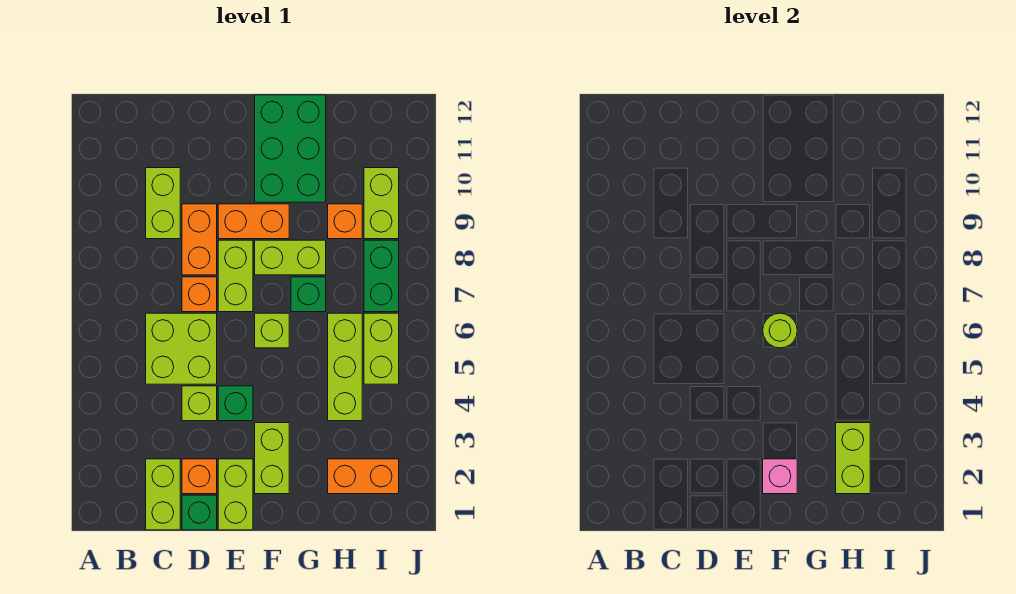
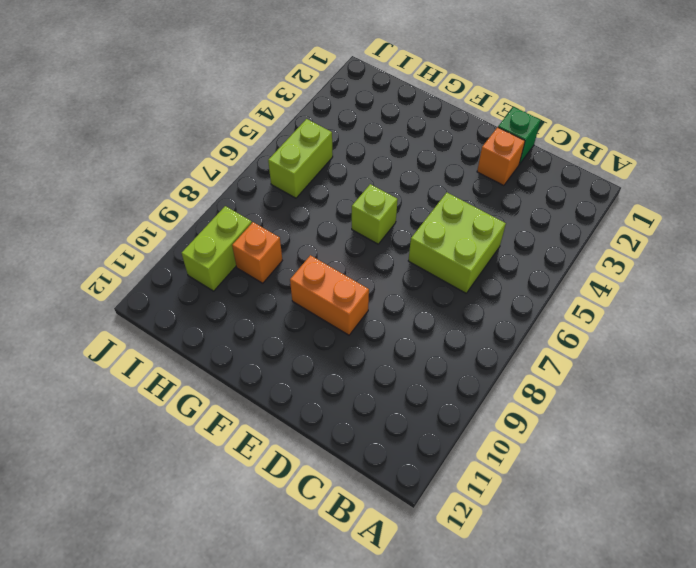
none -> lime brick C1:C2 level 1
none -> lime brick C9:C10 level 1
none -> lime brick D4 level 1

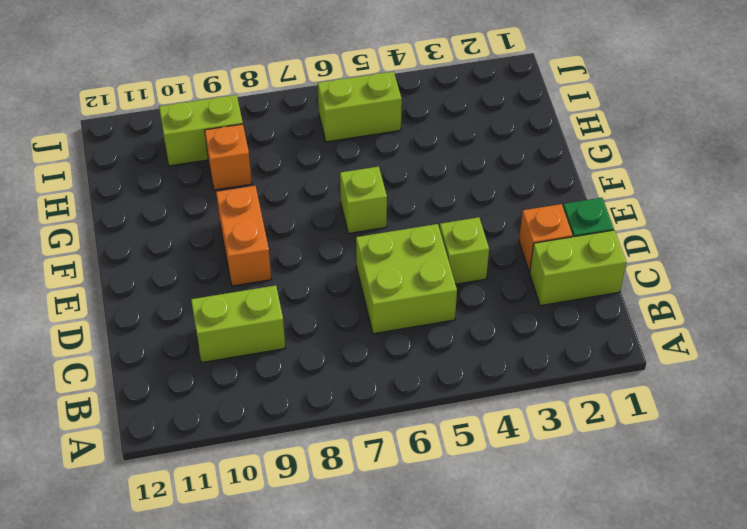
none -> orange brick D7 level 1
none -> orange brick D8:D9 level 1
none -> lime brick E1:E2 level 1

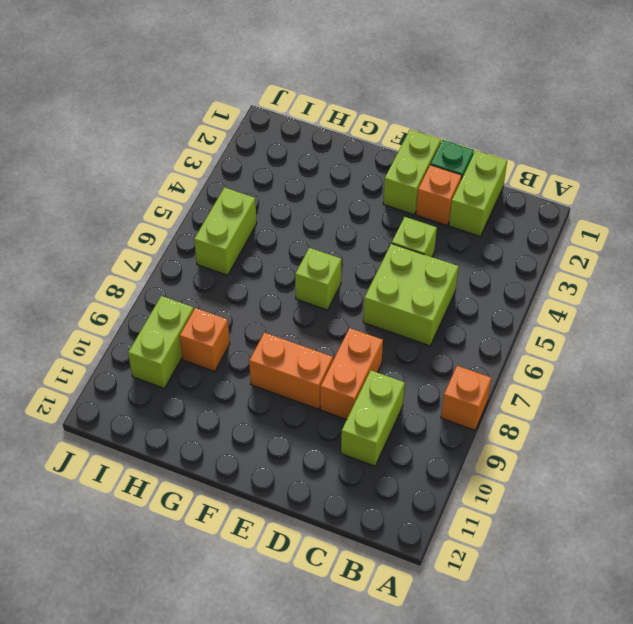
orange brick A8 level 1 -> orange brick D7 level 1
none -> green brick E4 level 1
none -> lime brick E7:E8 level 1
none -> lime brick F2:F3 level 1

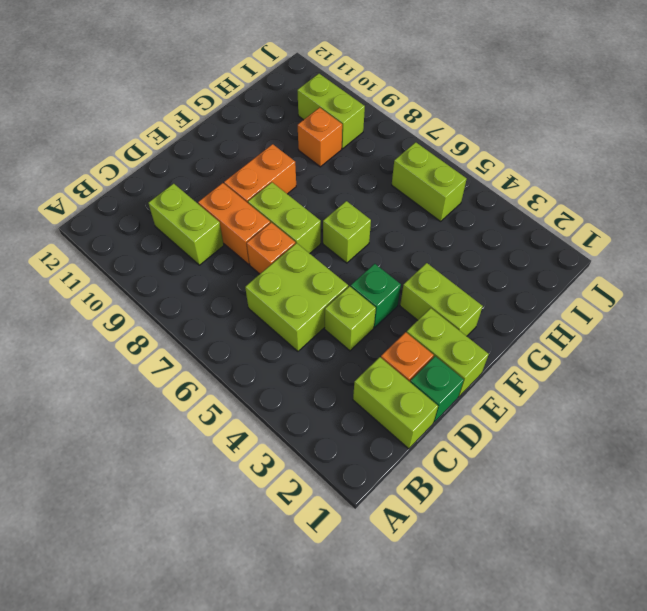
none -> lime brick F8:G8 level 1
none -> green brick F10:G12 level 1
none -> green brick G7 level 1

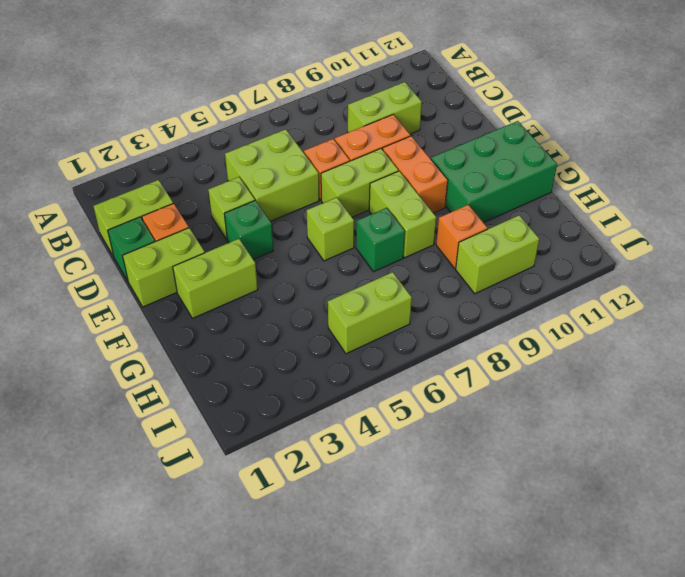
none -> orange brick H2:I2 level 1
none -> lime brick H4:H6 level 1
none -> green brick I7:I8 level 1

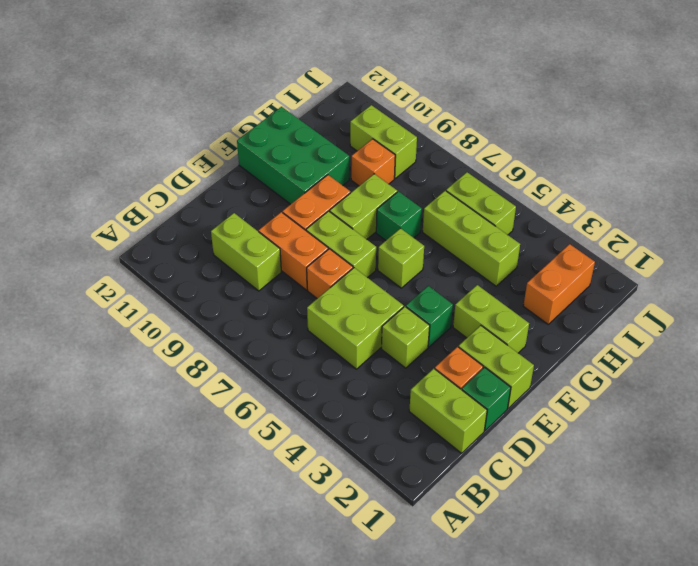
none -> green brick I7:I8 level 1
none -> pink brick F2 level 2
none -> lime round brick F6 level 2

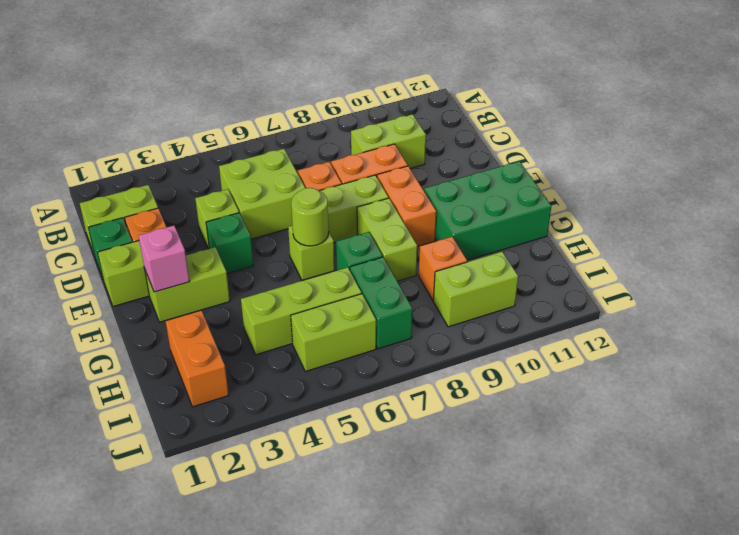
green brick H7:I7 level 1 -> green brick I7:I8 level 1
none -> lime brick H2:H3 level 2

